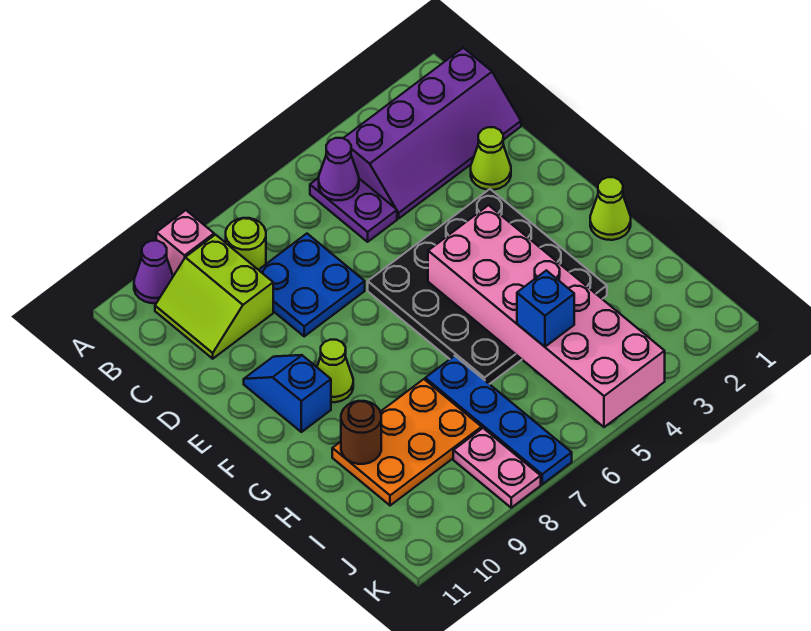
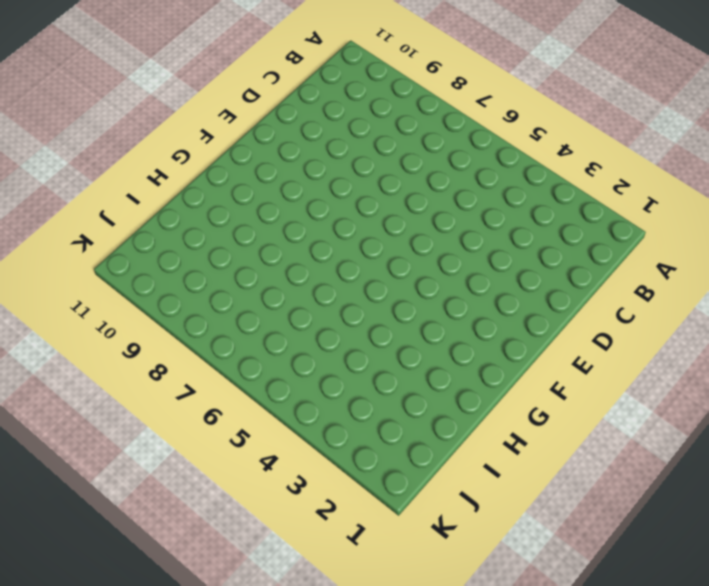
none -> pink brick A9 level 1
none -> purple cone A10 level 1
none -> purple slope B1:C4 level 1 top B

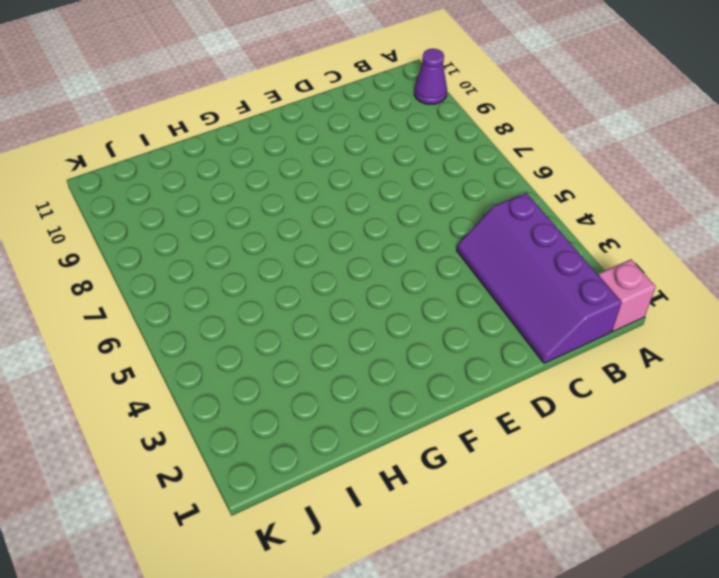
pink brick A1 level 1 -> pink brick A9 level 1
none -> purple plate B5:C5 level 1
none -> lime round brick B8 level 1
none -> lime slope B9:C10 level 1 top 9

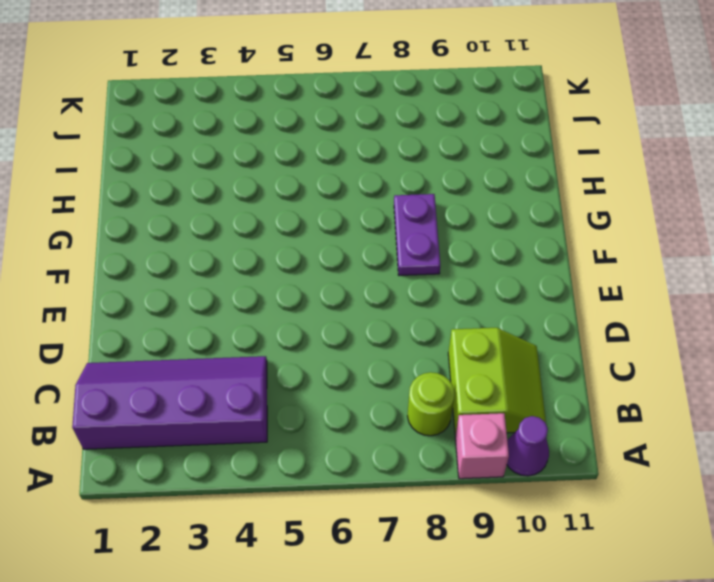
purple plate F8:G8 level 1 -> purple plate B5:C5 level 1
none -> blue plate C7:D8 level 1
none -> lime cone D2 level 1
none -> black plate E3:H6 level 1

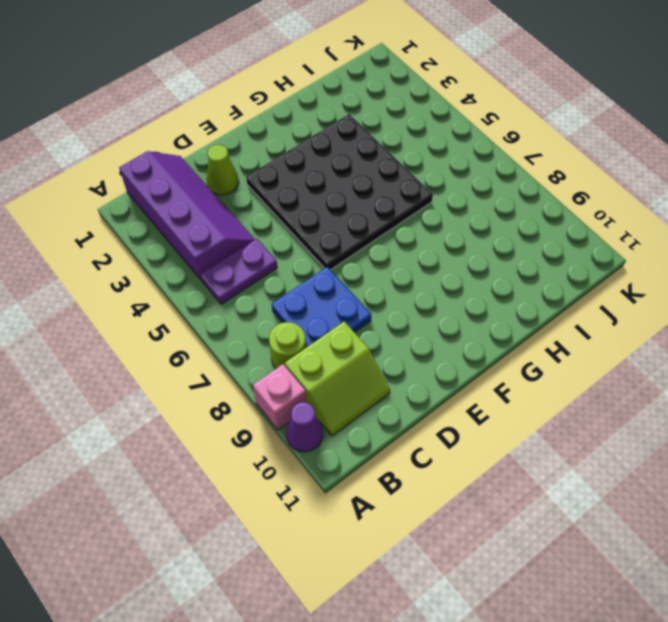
none -> blue slope E10:F10 level 1 top F
none -> lime cone F9 level 1
none -> lime cone G1 level 1

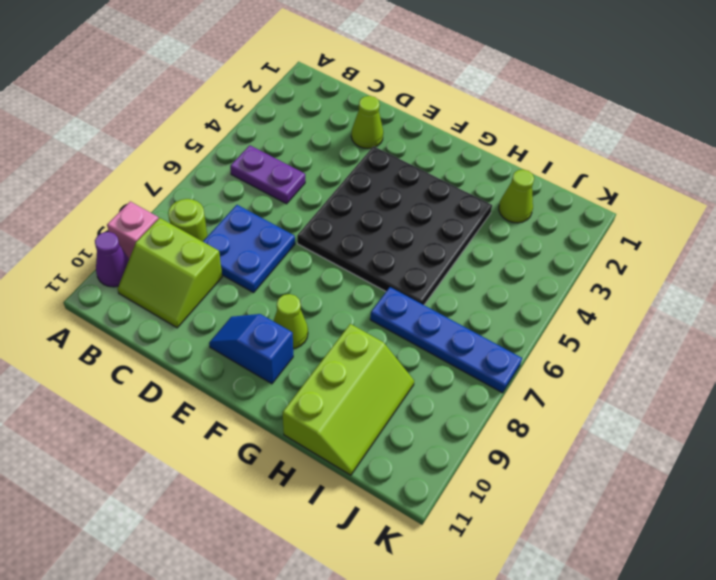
lime slope H9:I11 level 1 top H -> orange plate H8:I10 level 1
lime cone I2 level 1 -> lime cone G1 level 1
none -> purple slope B1:C4 level 1 top B
none -> pink plate J8:K8 level 1
none -> purple cone B5 level 2

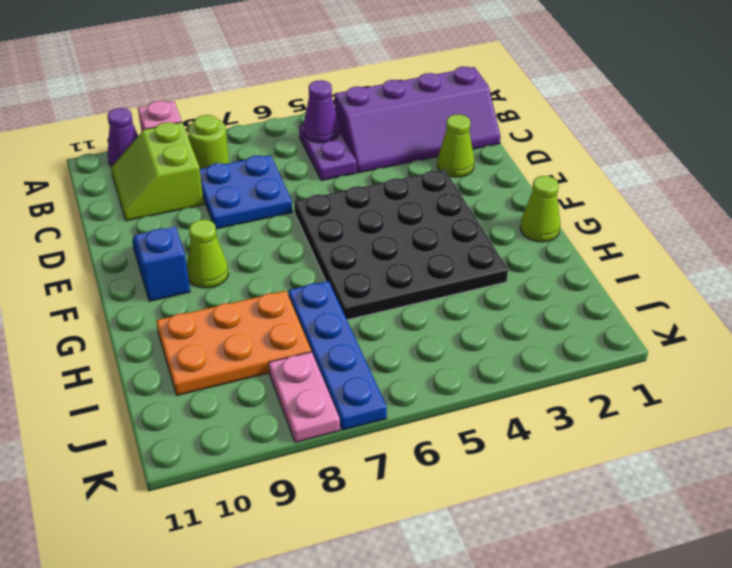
none -> pink brick F4:K5 level 2
none -> brown round brick H10 level 2
none -> blue brick I5 level 3

